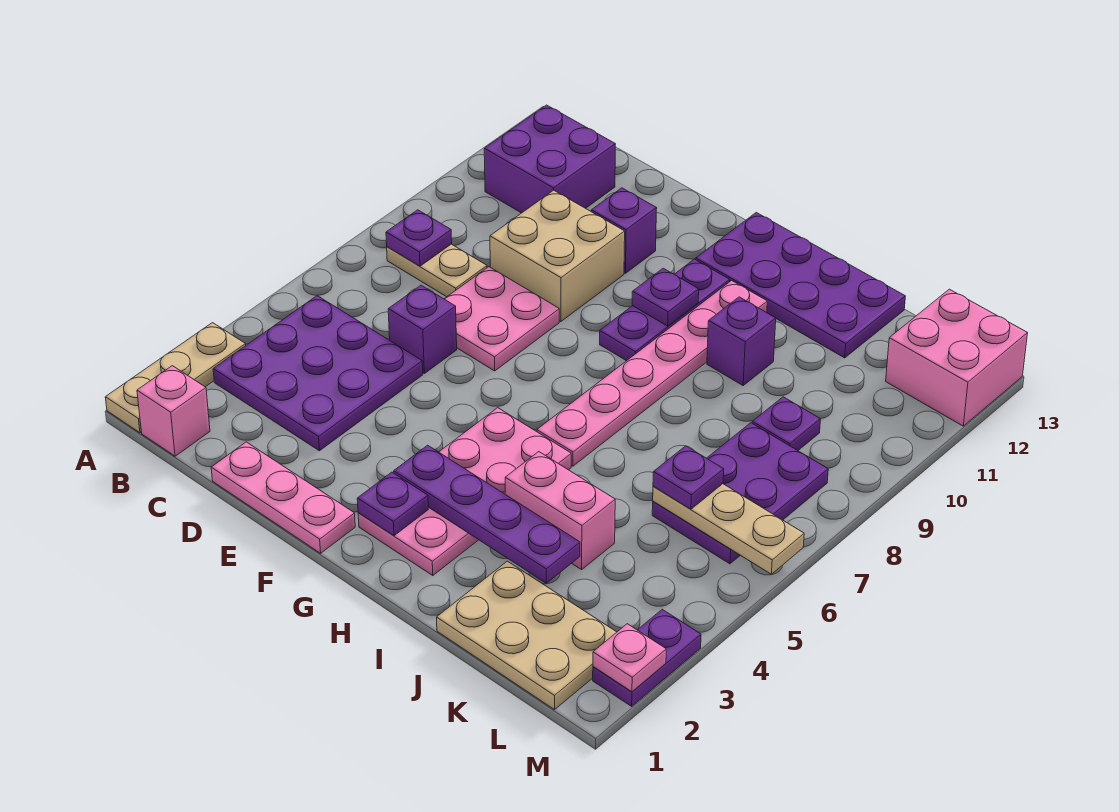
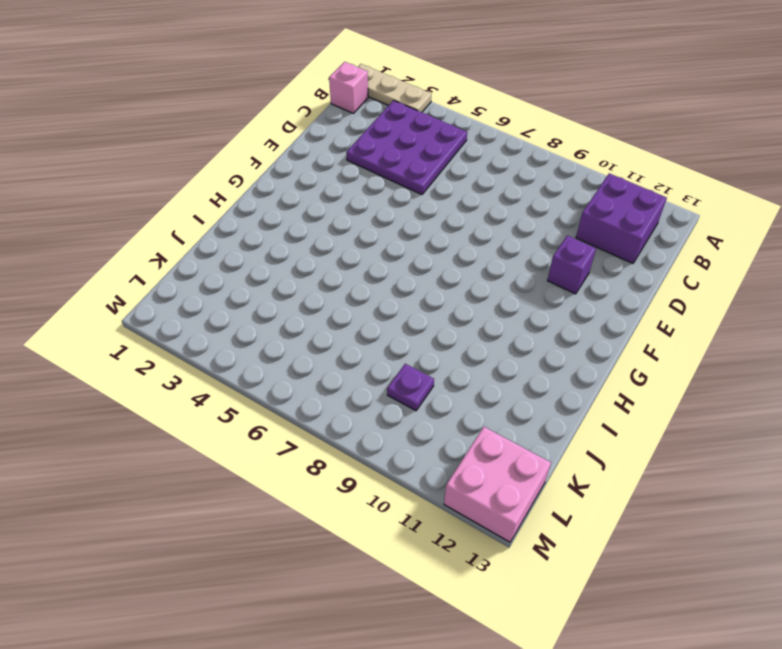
none -> tan plate B8:C8 level 1
none -> pink plate D1:F1 level 1
none -> purple brick D6 level 1

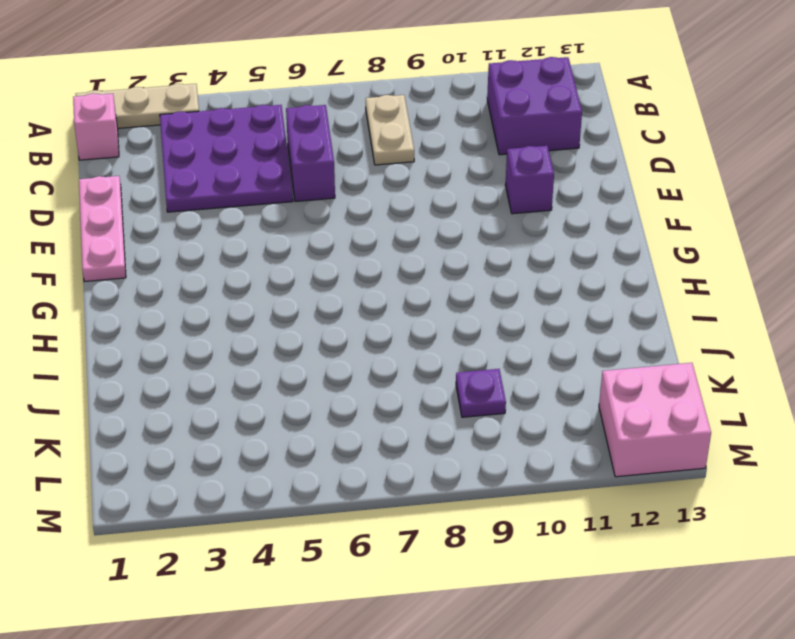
purple brick C6:D6 level 1 -> purple brick D6 level 1
none -> pink plate D7:E8 level 1
none -> tan brick D9:E10 level 1
none -> pink plate G2:H5 level 1

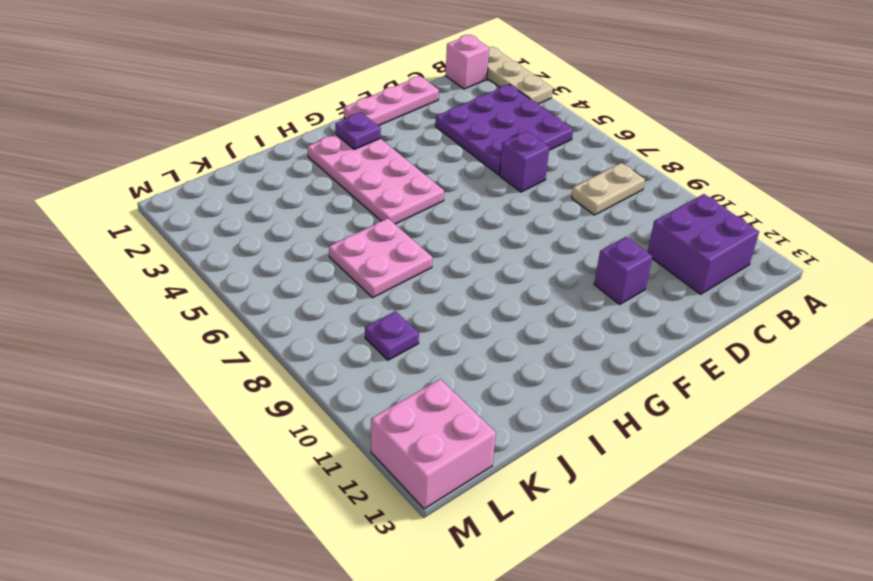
pink plate I6:J7 level 1 -> pink plate D7:E8 level 1
none -> tan brick D9:E10 level 1
none -> purple plate G9:G11 level 1
none -> purple plate G12:J13 level 1

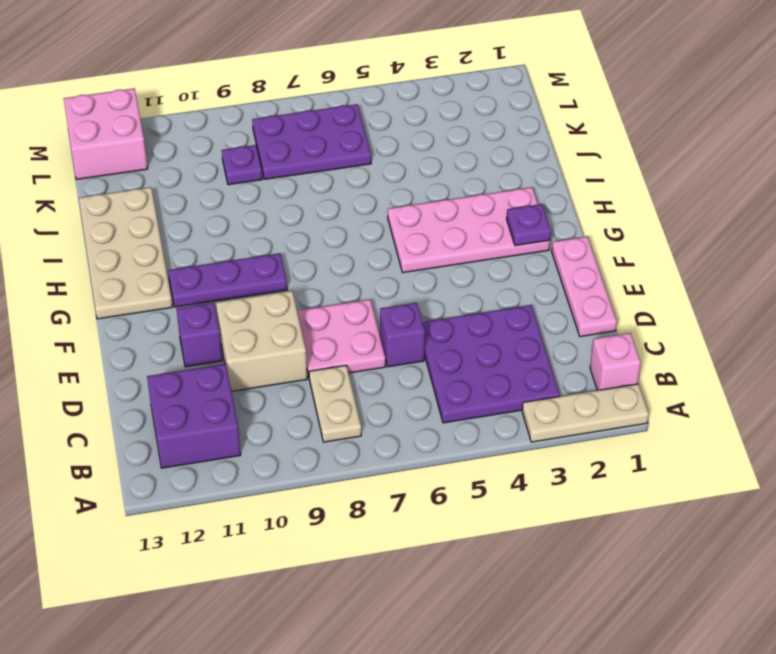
tan plate G12:J13 level 1 -> purple plate G12:J13 level 1
none -> pink plate H6:H11 level 1
none -> pink brick I4:J4 level 1
none -> purple brick I10 level 1

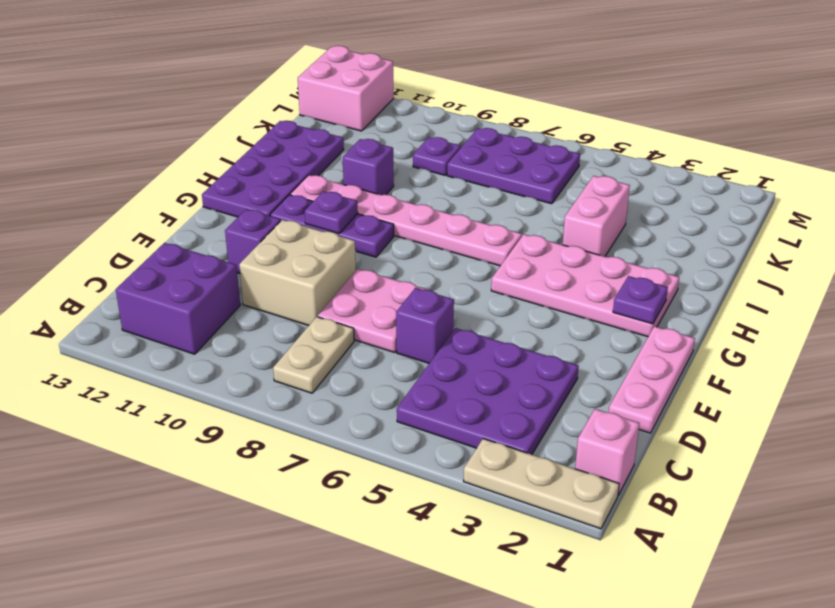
none -> tan plate J1:L2 level 1
none -> purple plate M2:M3 level 1
none -> purple plate B8 level 2

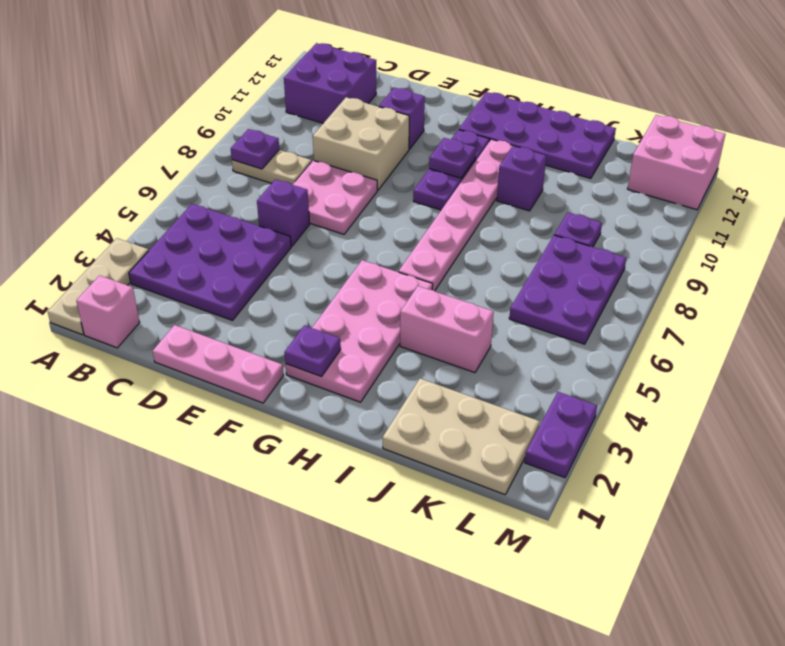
none -> purple plate G3:J3 level 2
none -> tan plate K6:M6 level 2
none -> pink plate M2 level 2

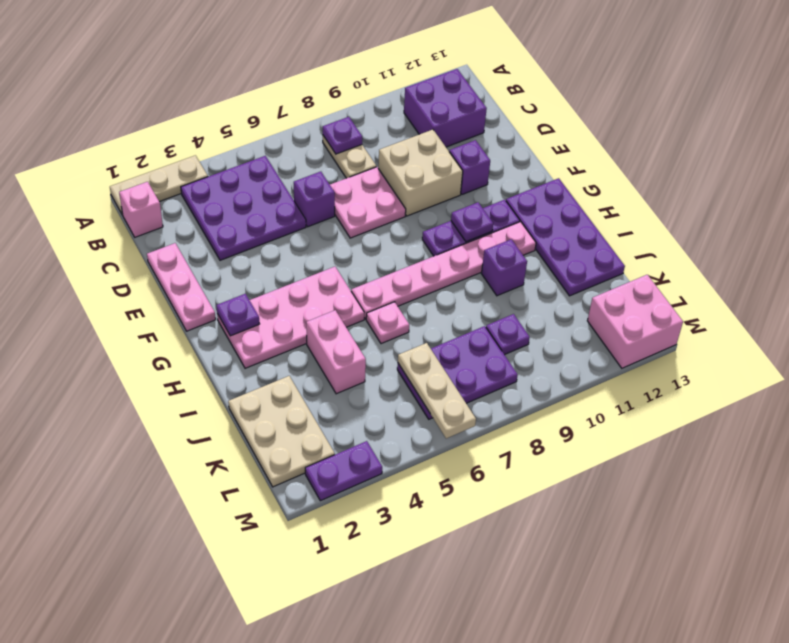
pink plate I6 level 1 -> pink plate M2 level 2
none -> purple plate G3:J3 level 2
none -> purple plate K6 level 3

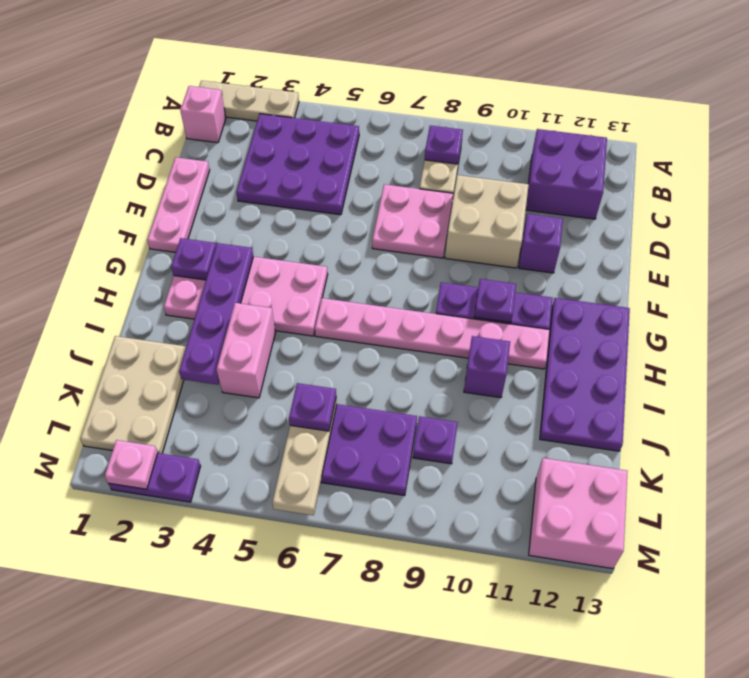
none -> purple brick D6 level 1

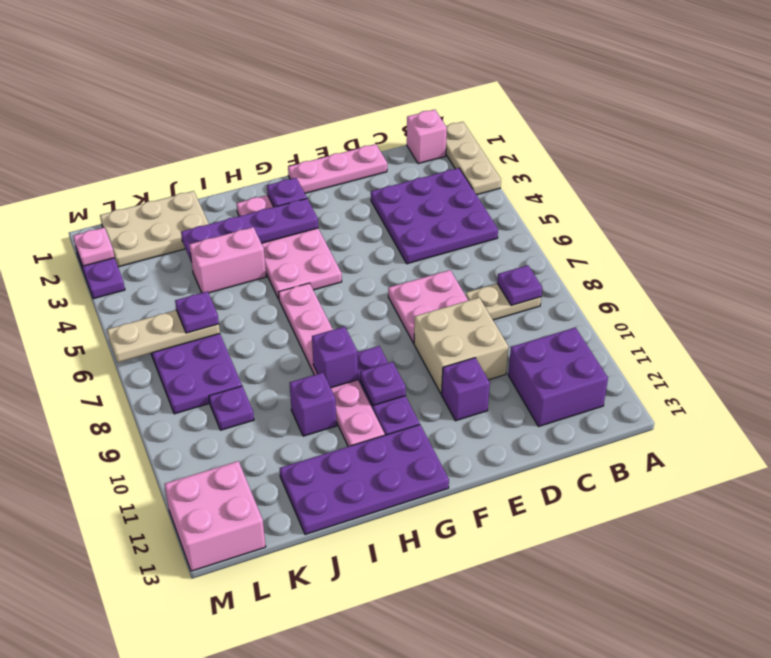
purple brick H9 level 2 -> purple brick D6 level 1

